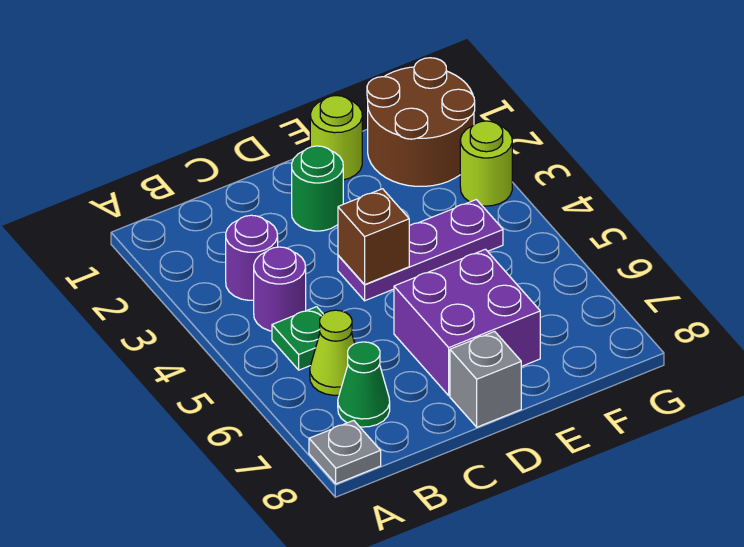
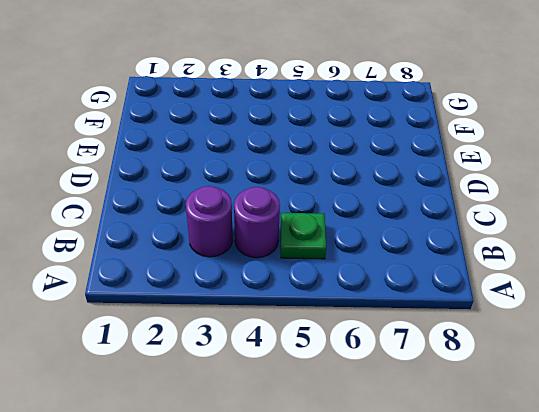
none -> grey plate A8 level 1
none -> lime cone B6 level 1
none -> green cone B7 level 1

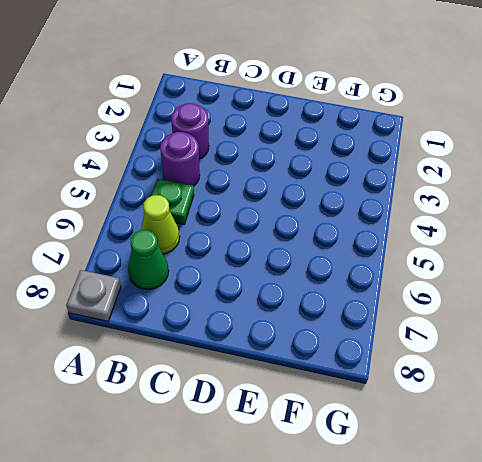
none -> green round brick D2 level 1
none -> purple plate D4:F4 level 1
none -> purple brick D6:E7 level 1

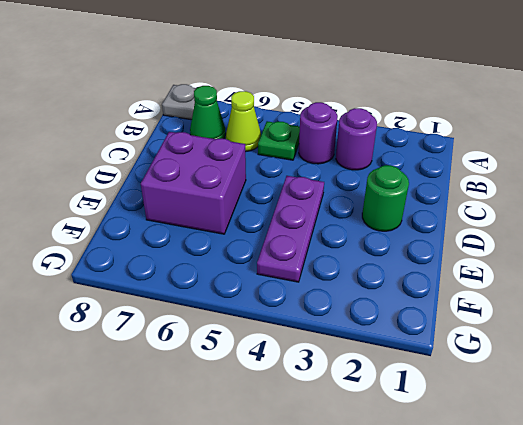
none -> grey brick D8 level 1
none -> lime round brick E1 level 1
none -> brown round brick F1:G2 level 1

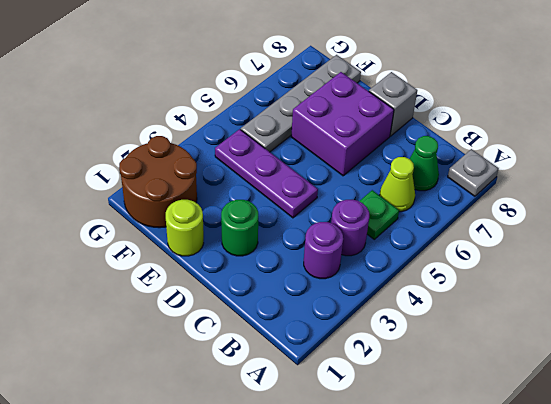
grey plate F5:F8 level 1 -> none
none -> lime round brick G3 level 1
none -> brown brick D4 level 2

